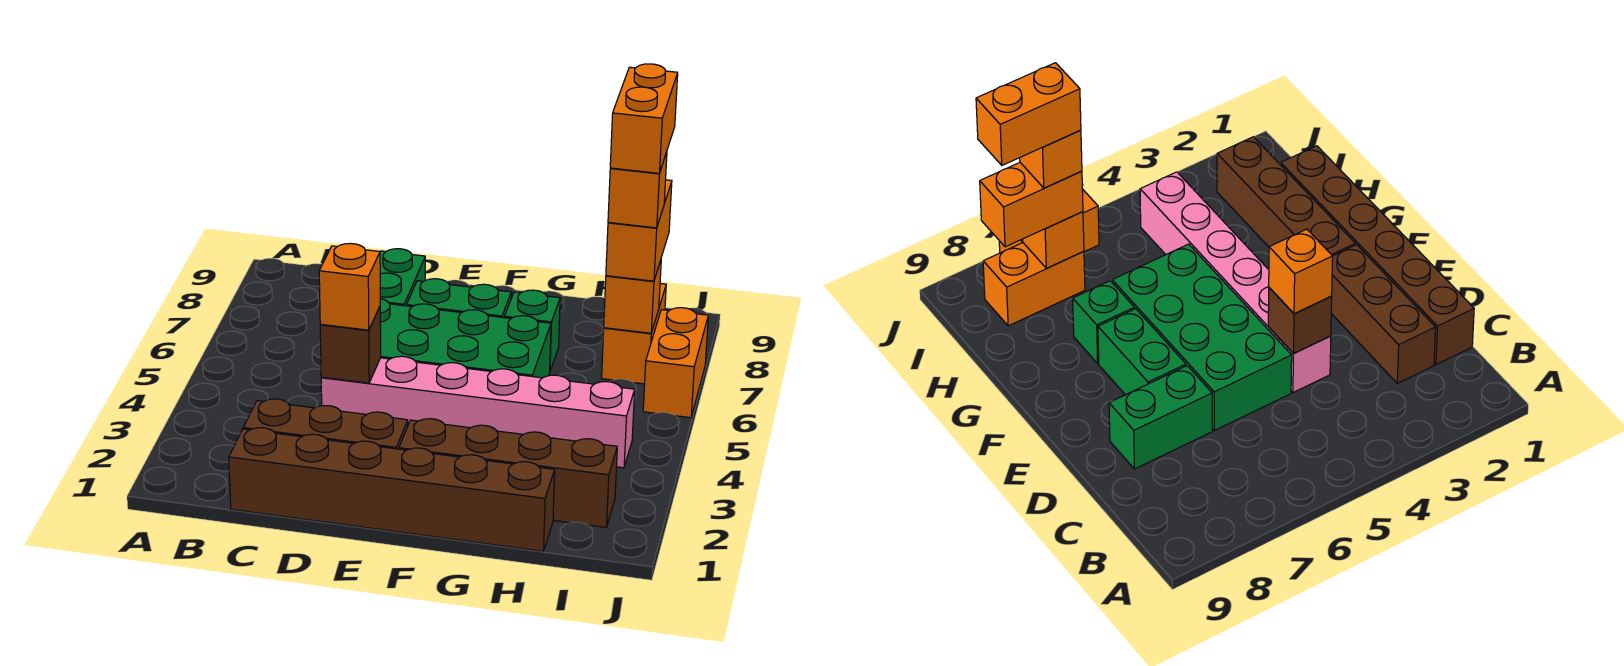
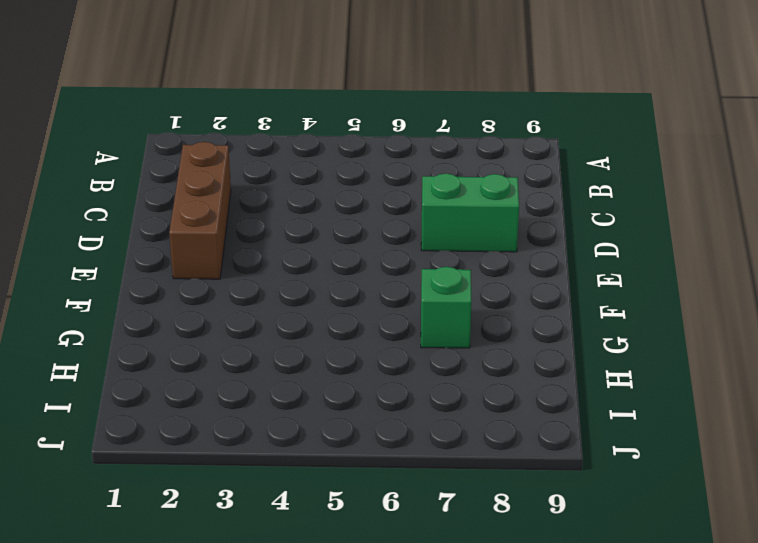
none -> brown brick C1:H1 level 1
none -> pink brick D4:I4 level 1
none -> green brick D5:G6 level 1

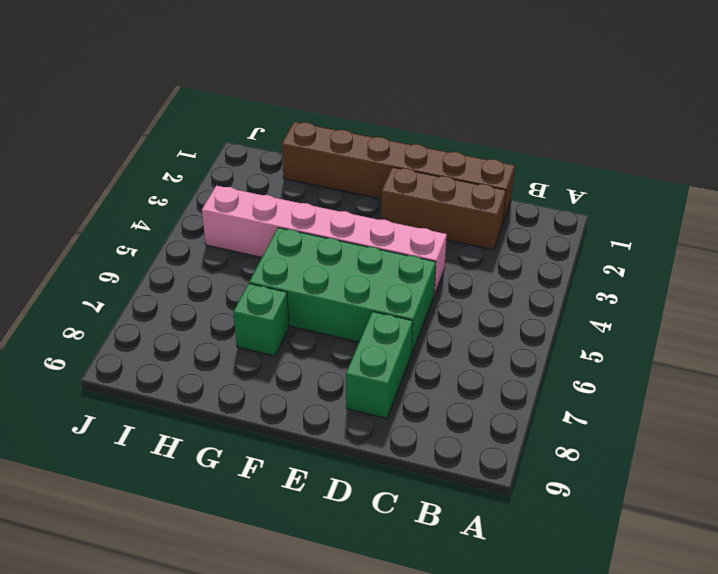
none -> green brick E7:F7 level 1
none -> brown brick F2:I2 level 1
none -> orange brick I7:I8 level 1

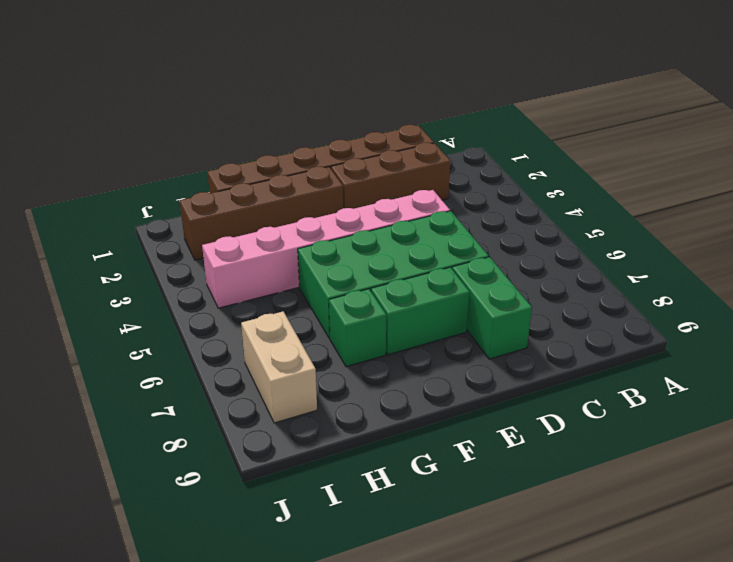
tan brick I7:I8 level 1 -> orange brick I7:I8 level 1
none -> orange brick J6:J7 level 1
none -> brown brick D4 level 2
none -> orange brick I7 level 2

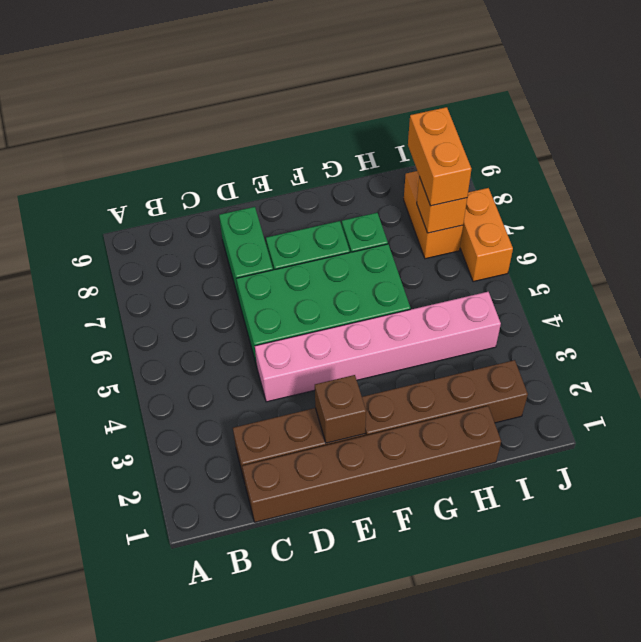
brown brick E2 level 2 -> brown brick D4 level 2
none -> orange brick D4 level 3
none -> orange brick I7 level 4
none -> orange brick I7:I8 level 5

